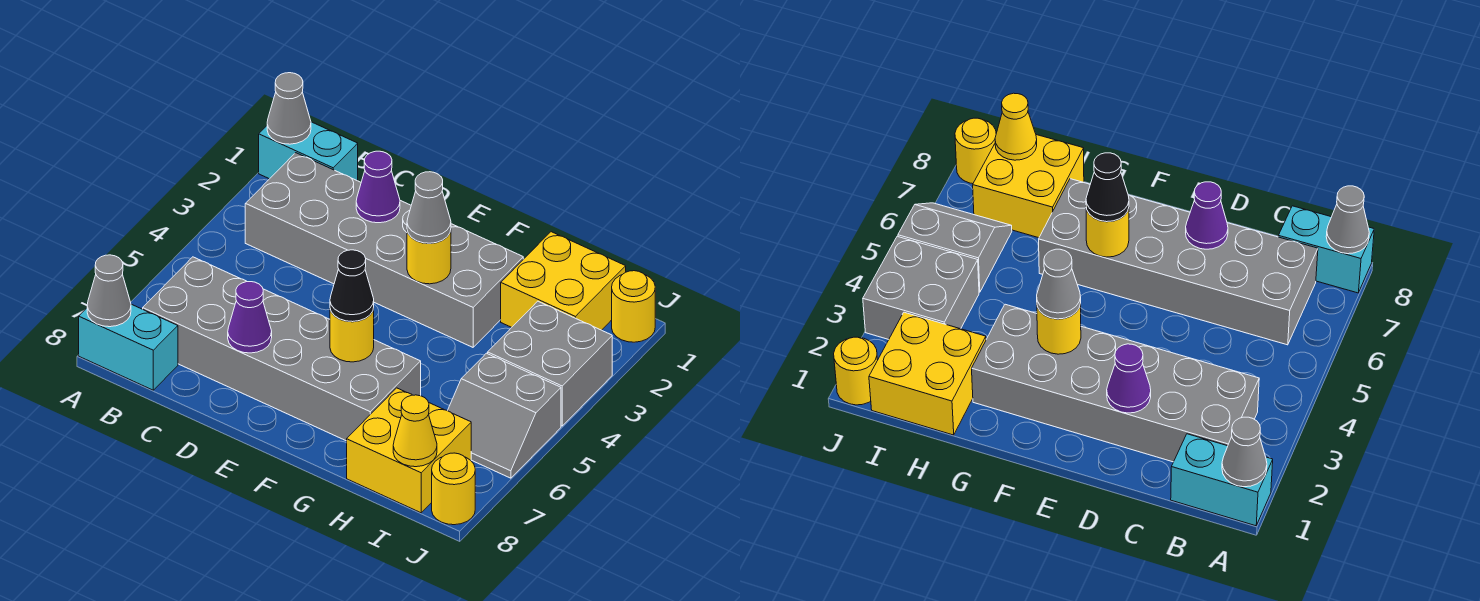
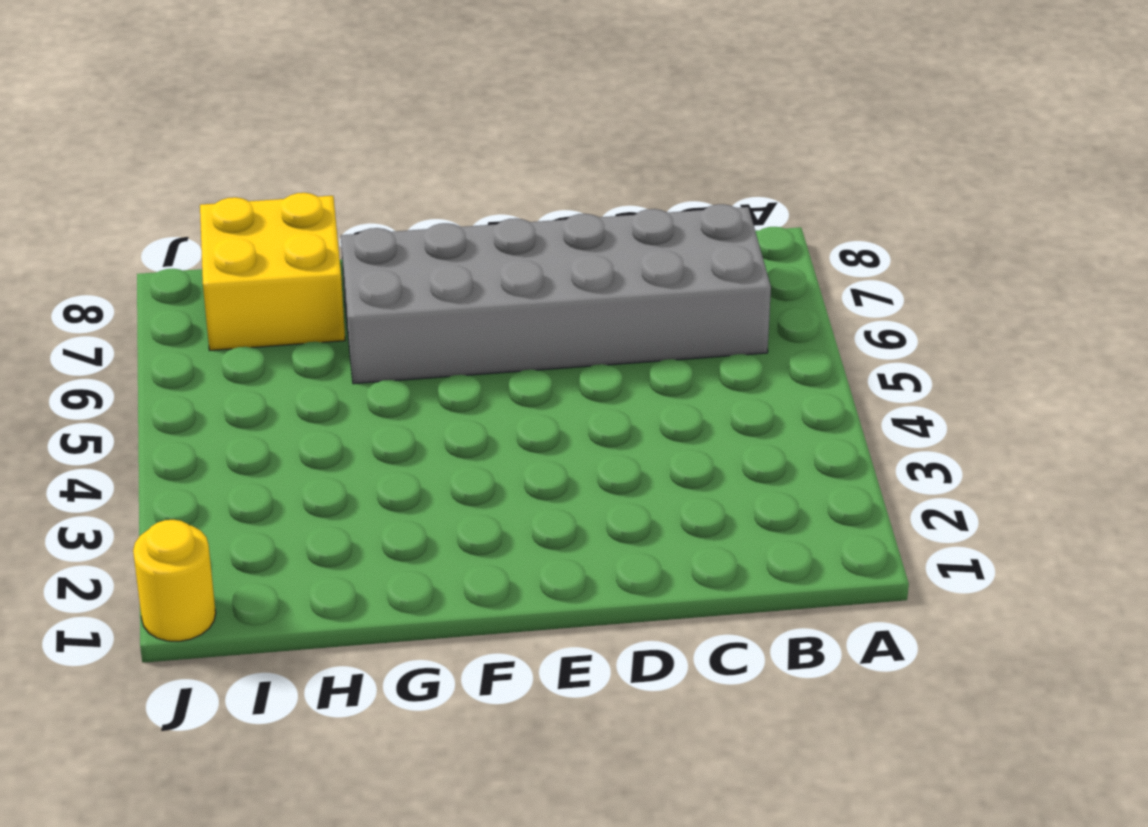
none -> cyan brick A1:B1 level 1
none -> cyan brick A8:B8 level 1
none -> grey brick B2:G3 level 1

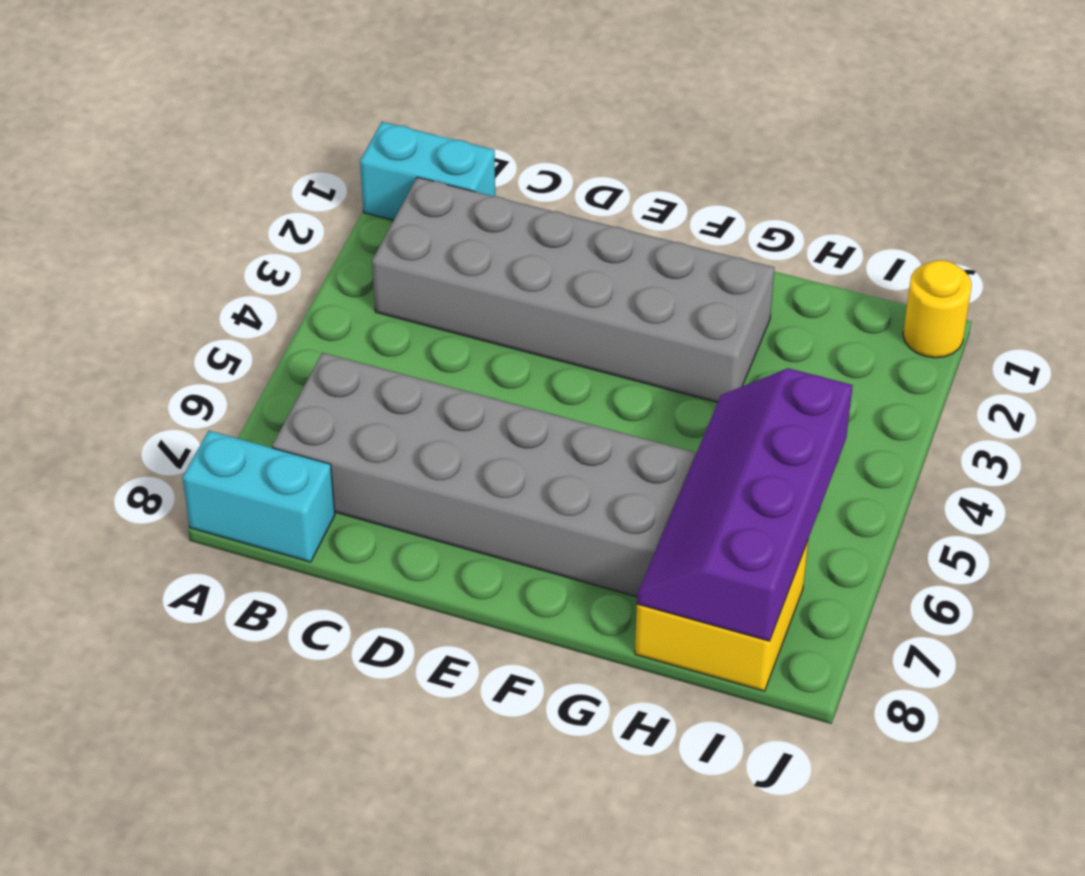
purple slope H5:I8 level 2 top I -> yellow cone I8 level 2
none -> yellow brick H1:I2 level 1
none -> grey brick I3:J4 level 1
none -> grey slope I5:J6 level 1 top 5

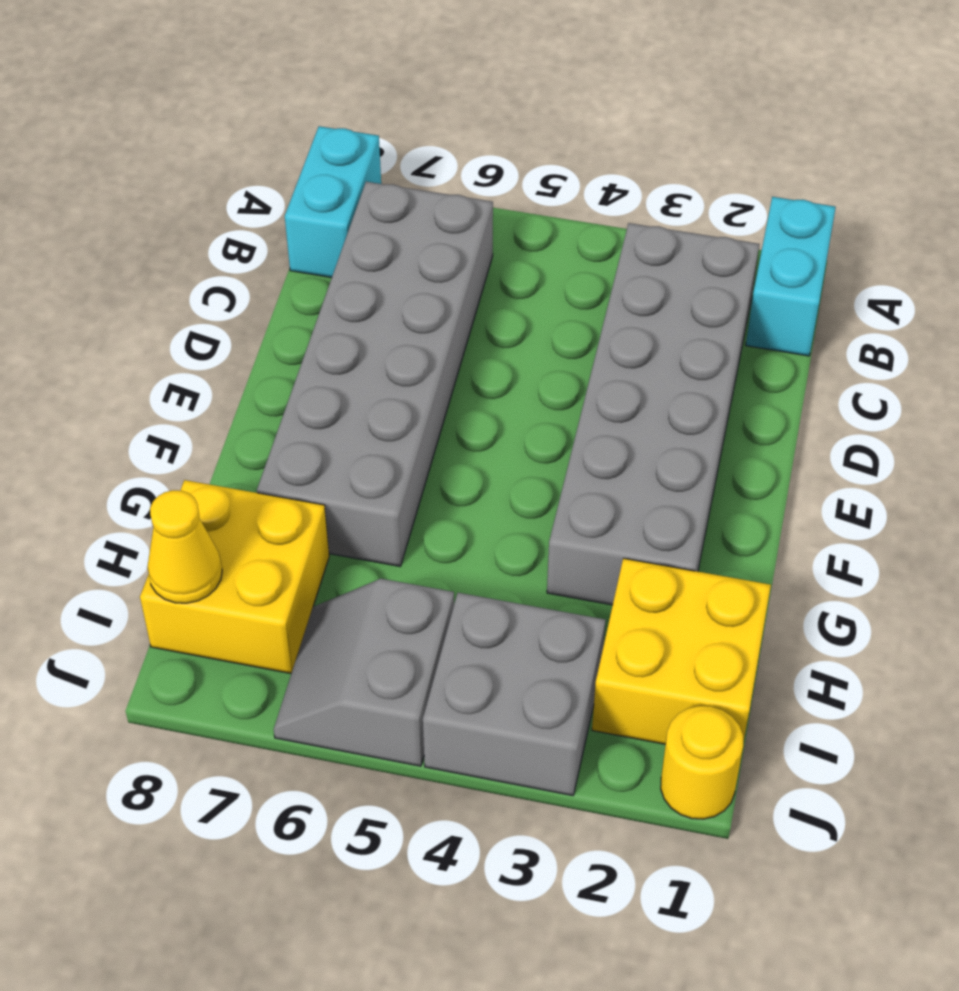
none -> yellow round brick J8 level 1
none -> grey cone A1 level 2
none -> grey cone A8 level 2

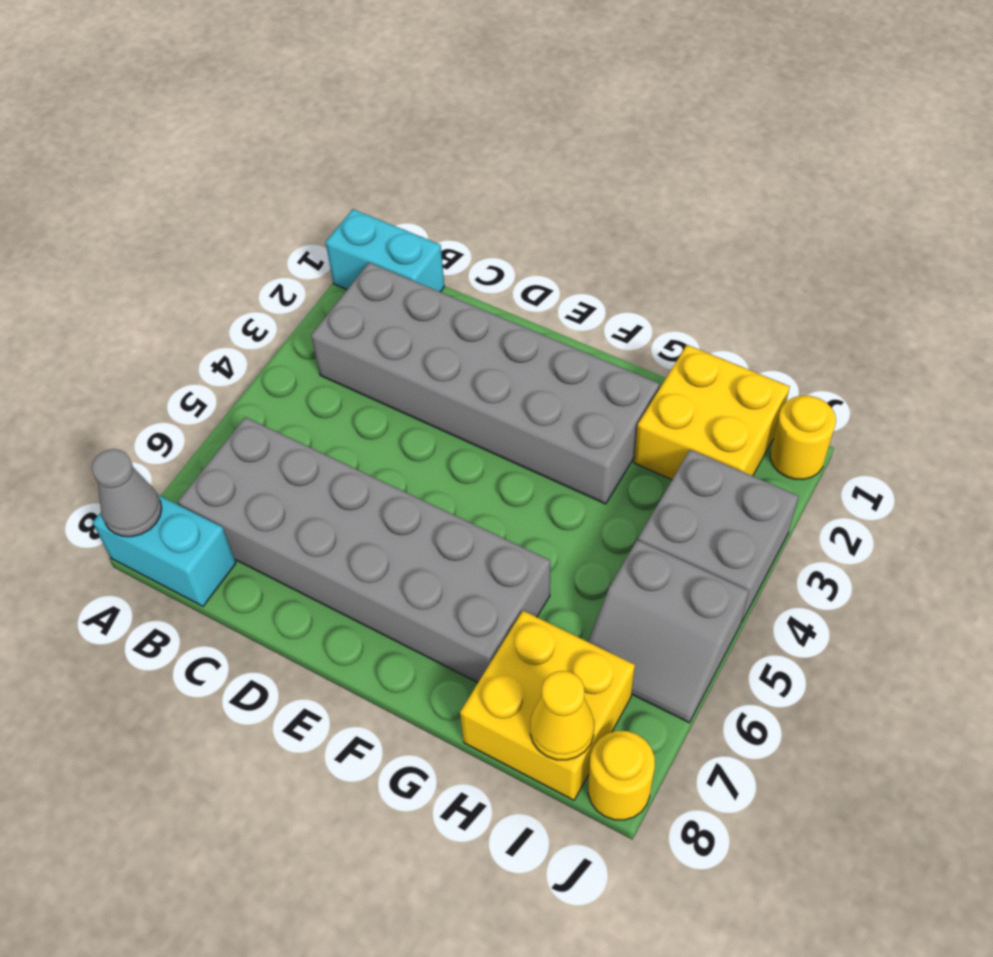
none -> grey cone A1 level 2
none -> purple cone D2 level 2
none -> purple cone D7 level 2

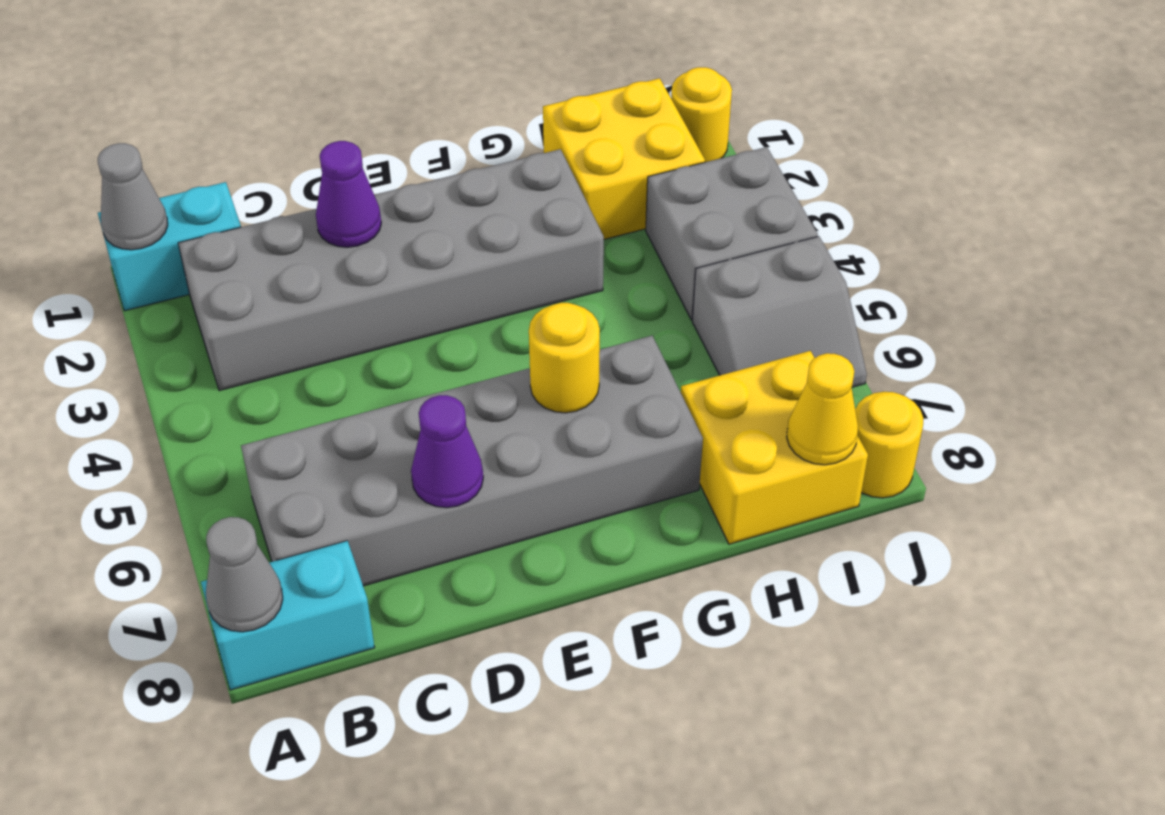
none -> yellow round brick F3 level 2
none -> grey cone F3 level 3
none -> black cone F6 level 3

